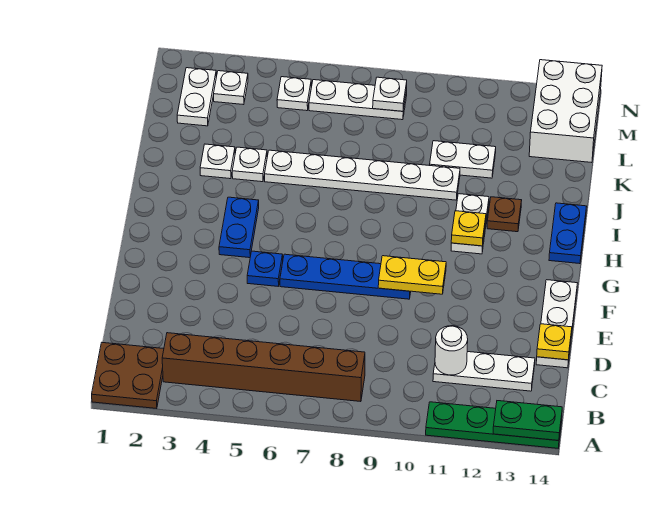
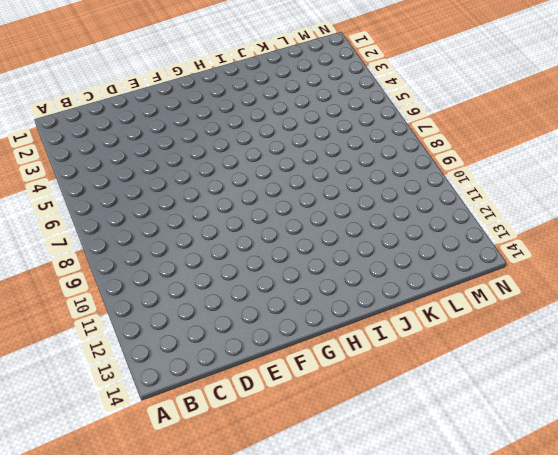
none -> brown plate A1:B2 level 1
none -> green plate A11:A14 level 1
none -> brown brick B3:B8 level 1

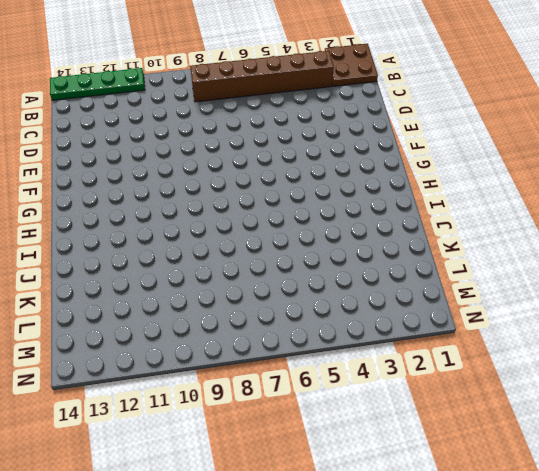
none -> white plate C11:C13 level 1
none -> white plate D14:F14 level 1
none -> blue plate F5 level 1

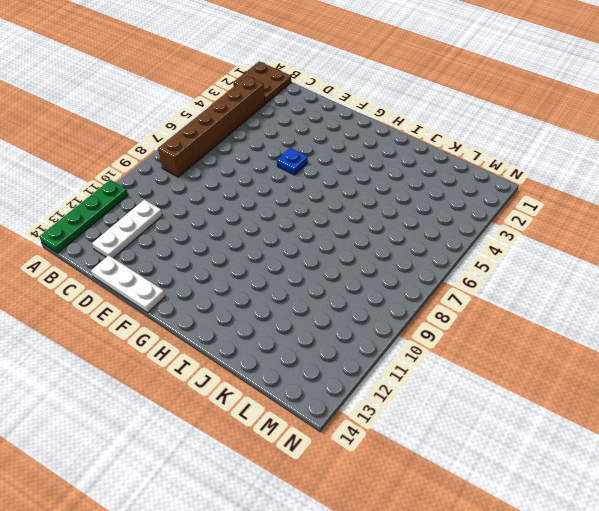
none -> blue plate F6:F9 level 1
none -> blue plate G4:H4 level 1
none -> white plate H11:I11 level 1

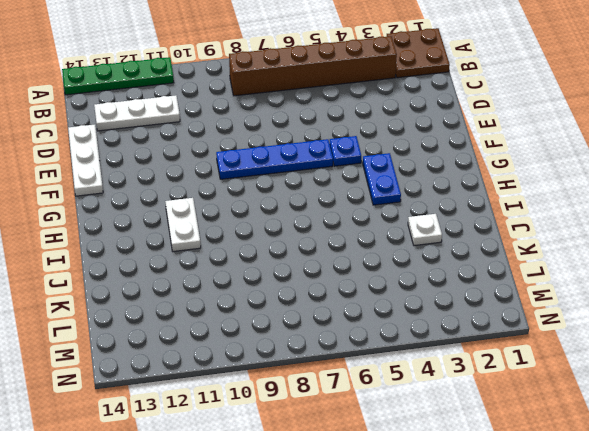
none -> blue plate H14:I14 level 1
none -> brown plate I12 level 1
none -> white plate J4 level 1

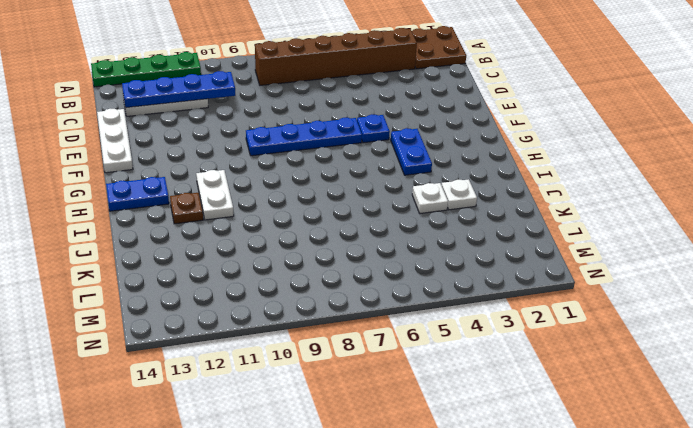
blue plate C10:C13 level 2 -> white round brick C11 level 2
blue plate H13:H14 level 1 -> blue plate H14:I14 level 1
none -> white plate J5:J10 level 1
none -> white plate K10:K11 level 1
none -> white plate L2:M2 level 1

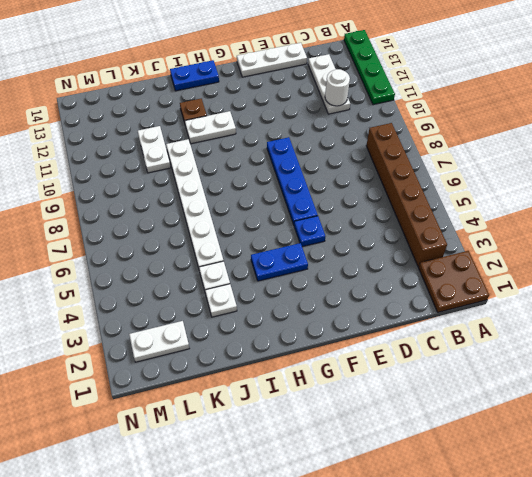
none -> white brick L13:N14 level 1
none -> white plate M3 level 1
none -> white plate M5 level 1

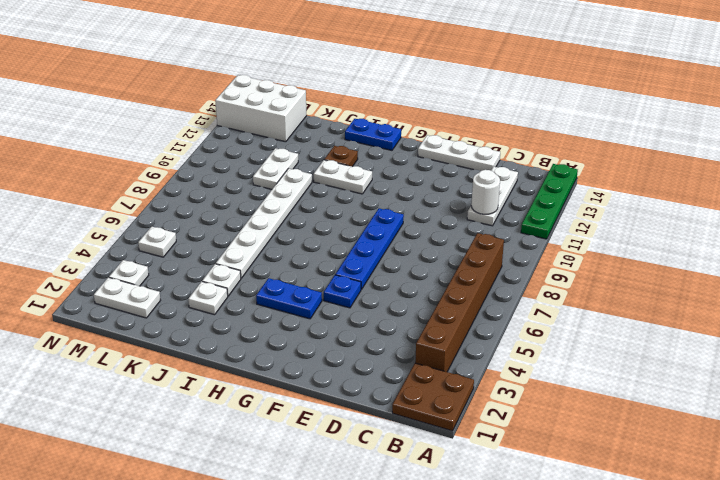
none -> white plate M6:M8 level 1
none -> green plate A13:A14 level 2
none -> yellow plate D14 level 2

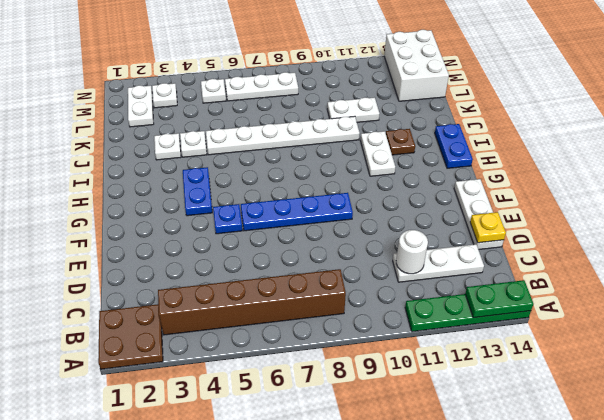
none -> yellow plate F9:F10 level 2
none -> yellow plate H11 level 2
none -> white plate M8 level 2

